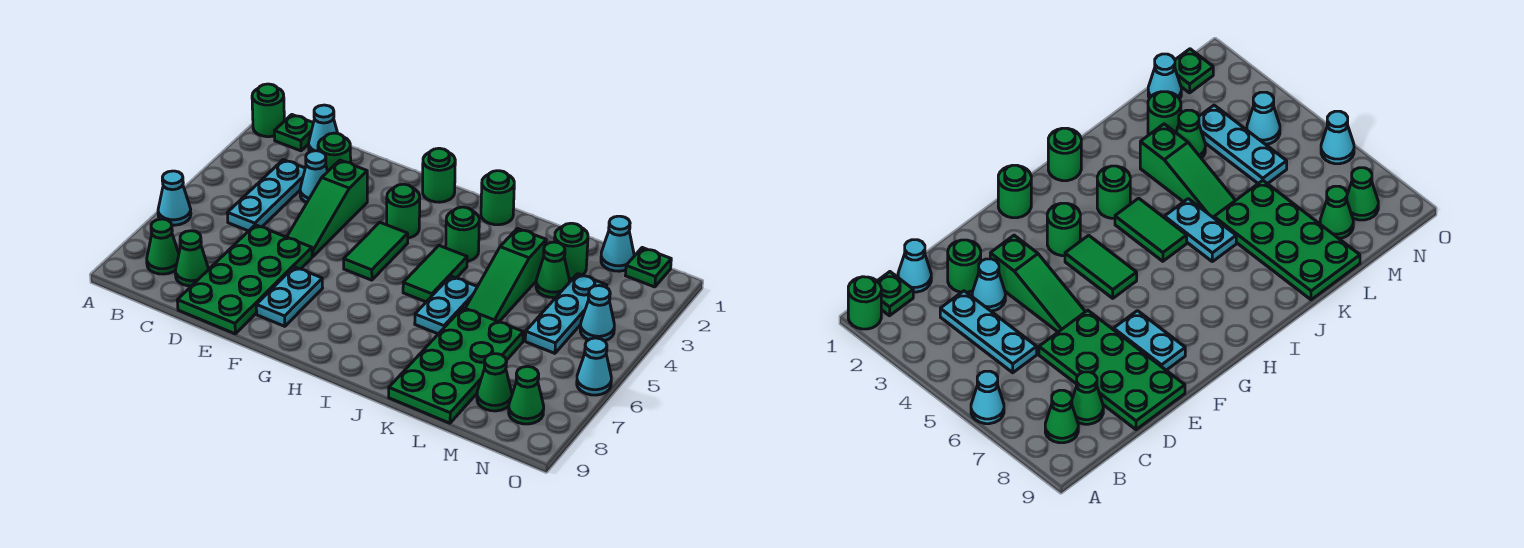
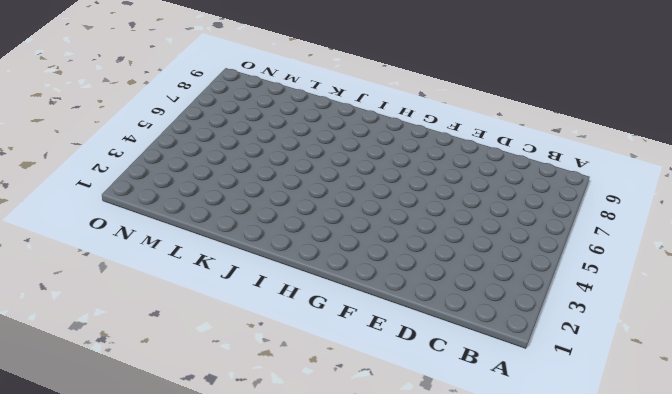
none -> green round brick A1 level 1
none -> cyan cone A6 level 1
none -> green plate B1 level 1
none -> green cone B8 level 1

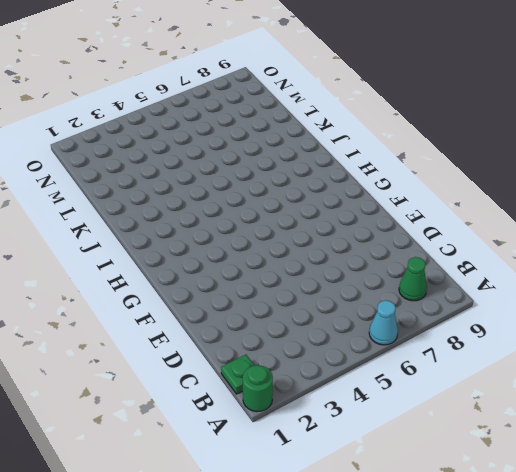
none -> cyan cone C1 level 1
none -> cyan plate C3:C5 level 1
none -> green cone C8 level 1
none -> green round brick D2 level 1

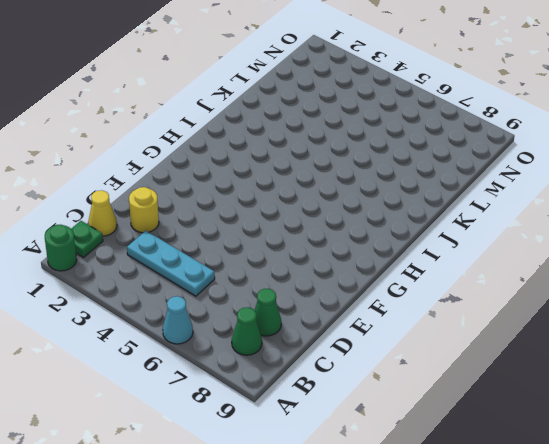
yellow cone C1 level 1 -> cyan cone C1 level 1
yellow round brick D2 level 1 -> green round brick D2 level 1
none -> cyan cone D3 level 1
none -> green plate D6:E9 level 1
none -> green slope E3:E5 level 1 top 3
none -> cyan plate F7:F8 level 1

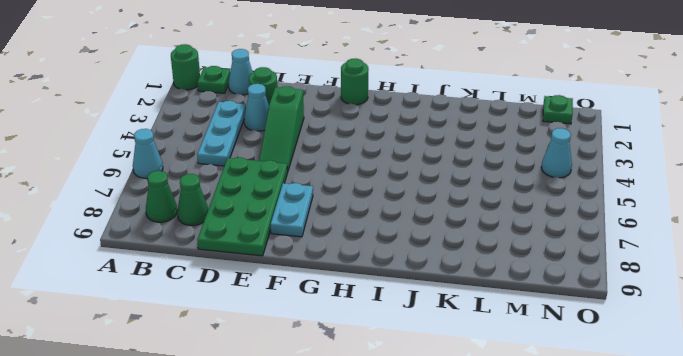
none -> green round brick G3 level 1
none -> green tile G4:G5 level 1
none -> green round brick I1 level 1
none -> green round brick I3 level 1

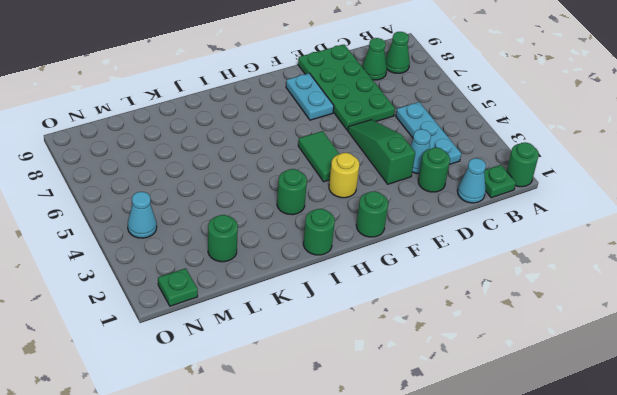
yellow round brick G3 level 1 -> green round brick G3 level 1
none -> cyan cone A6 level 1
none -> green tile I4:I5 level 1
none -> cyan plate J5:J6 level 1
none -> green slope K3:K5 level 1 top 3

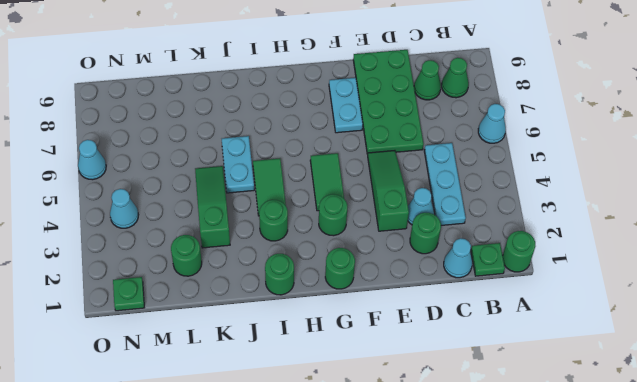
none -> green plate K6:L9 level 1
none -> green cone L3 level 1
none -> cyan cone M1 level 1
none -> cyan plate M3:M5 level 1

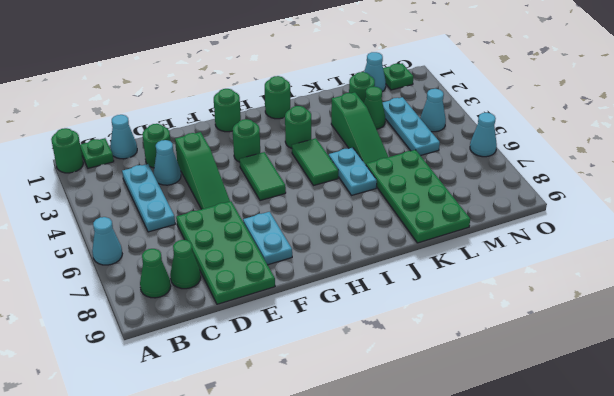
none -> green cone M8 level 1
none -> green cone N8 level 1

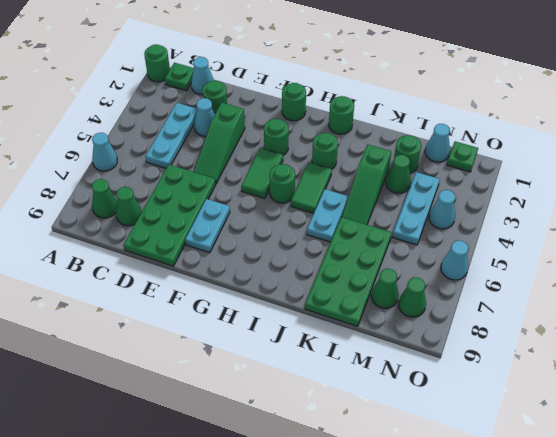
green round brick H5 level 1 -> none

